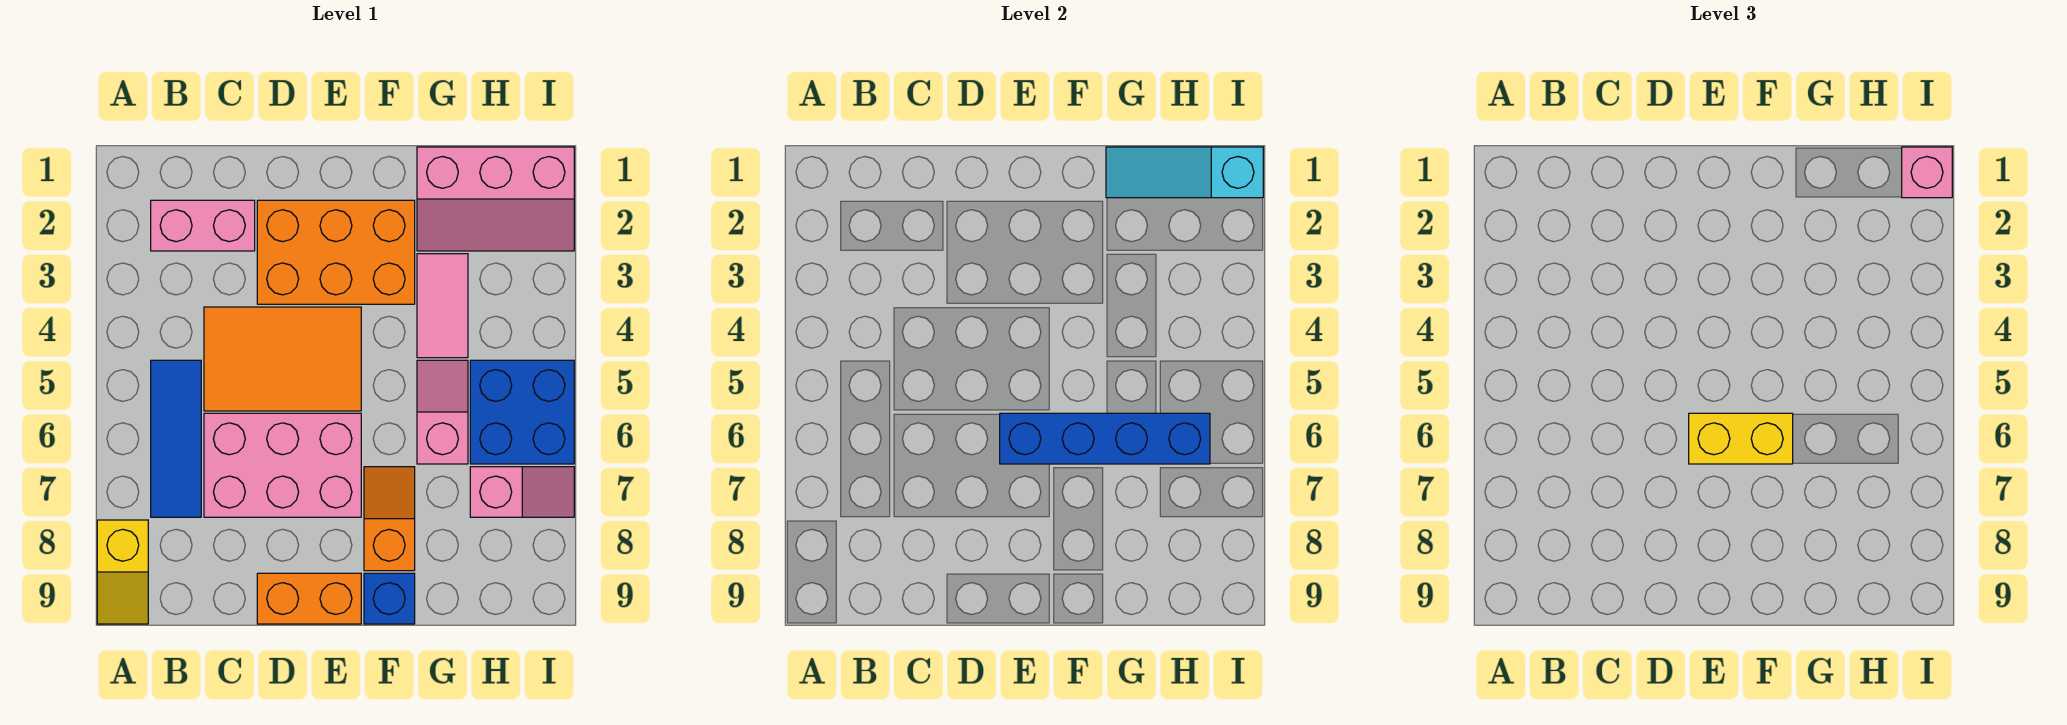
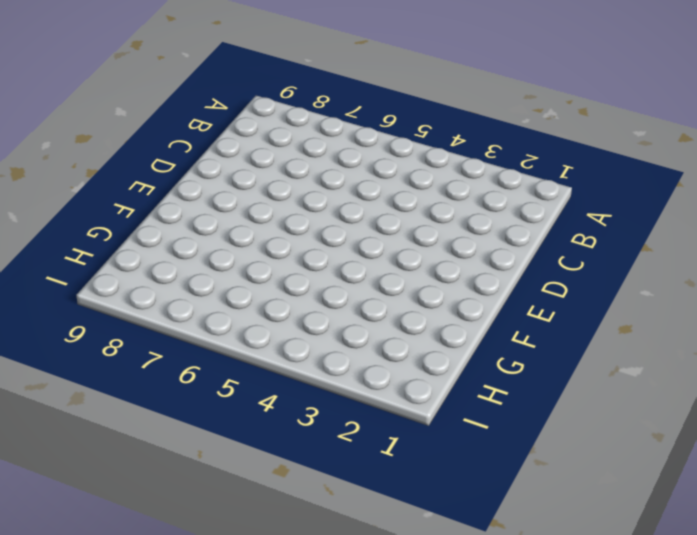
none -> yellow slope A8:A9 level 1 top 8
none -> pink brick B2:C2 level 1
none -> blue tile B5:B7 level 1

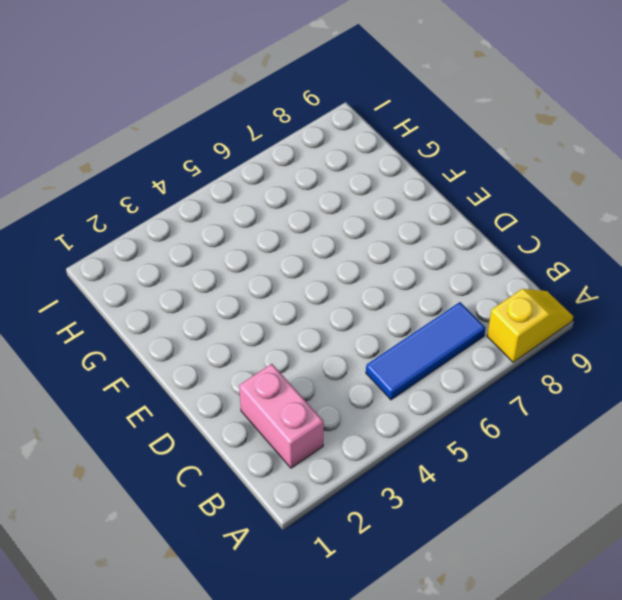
none -> orange tile C4:E5 level 1
none -> pink brick C6:E7 level 1
none -> orange brick D2:F3 level 1

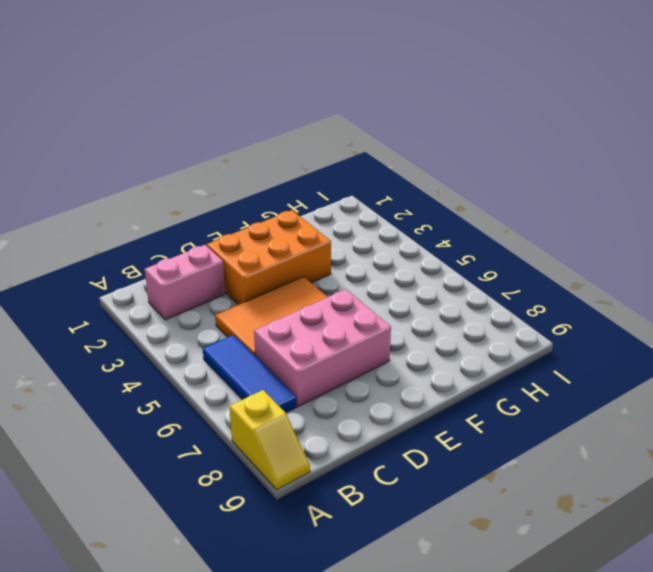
none -> orange brick D9:E9 level 1
none -> orange slope F7:F8 level 1 top 8
none -> blue brick F9 level 1

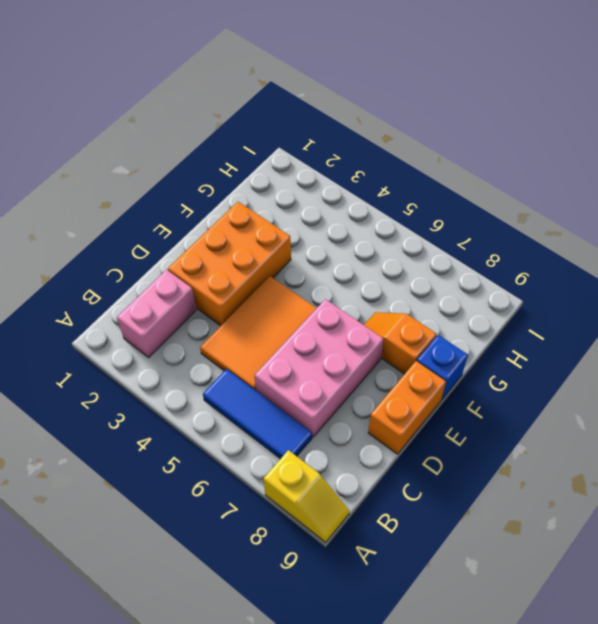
none -> pink slope G1:I2 level 1 top 1
none -> pink tile G3:G4 level 1
none -> pink slope G5:G6 level 1 top 6

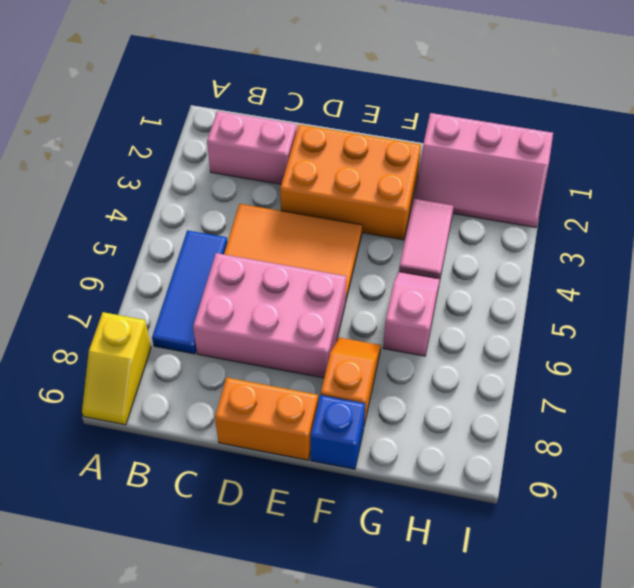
none -> blue brick H5:I6 level 1
none -> pink slope H7:I7 level 1 top H
none -> blue brick E6:H6 level 2

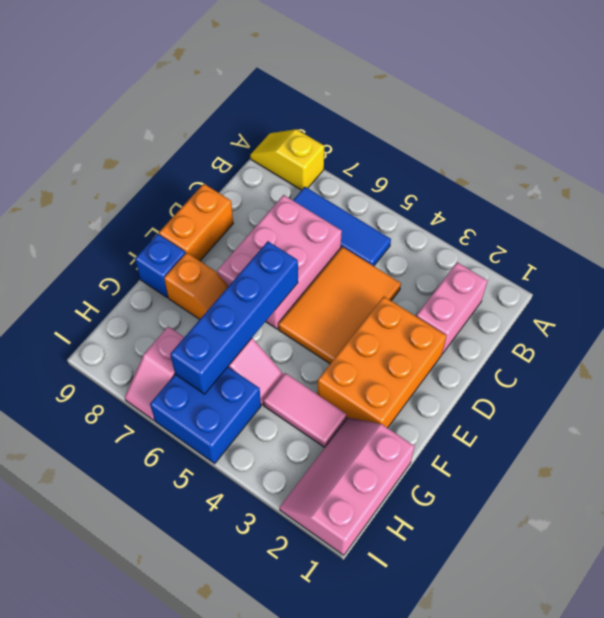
none -> cyan slope G1:I1 level 2 top I
none -> yellow brick E6:F6 level 3
none -> pink brick I1 level 3

